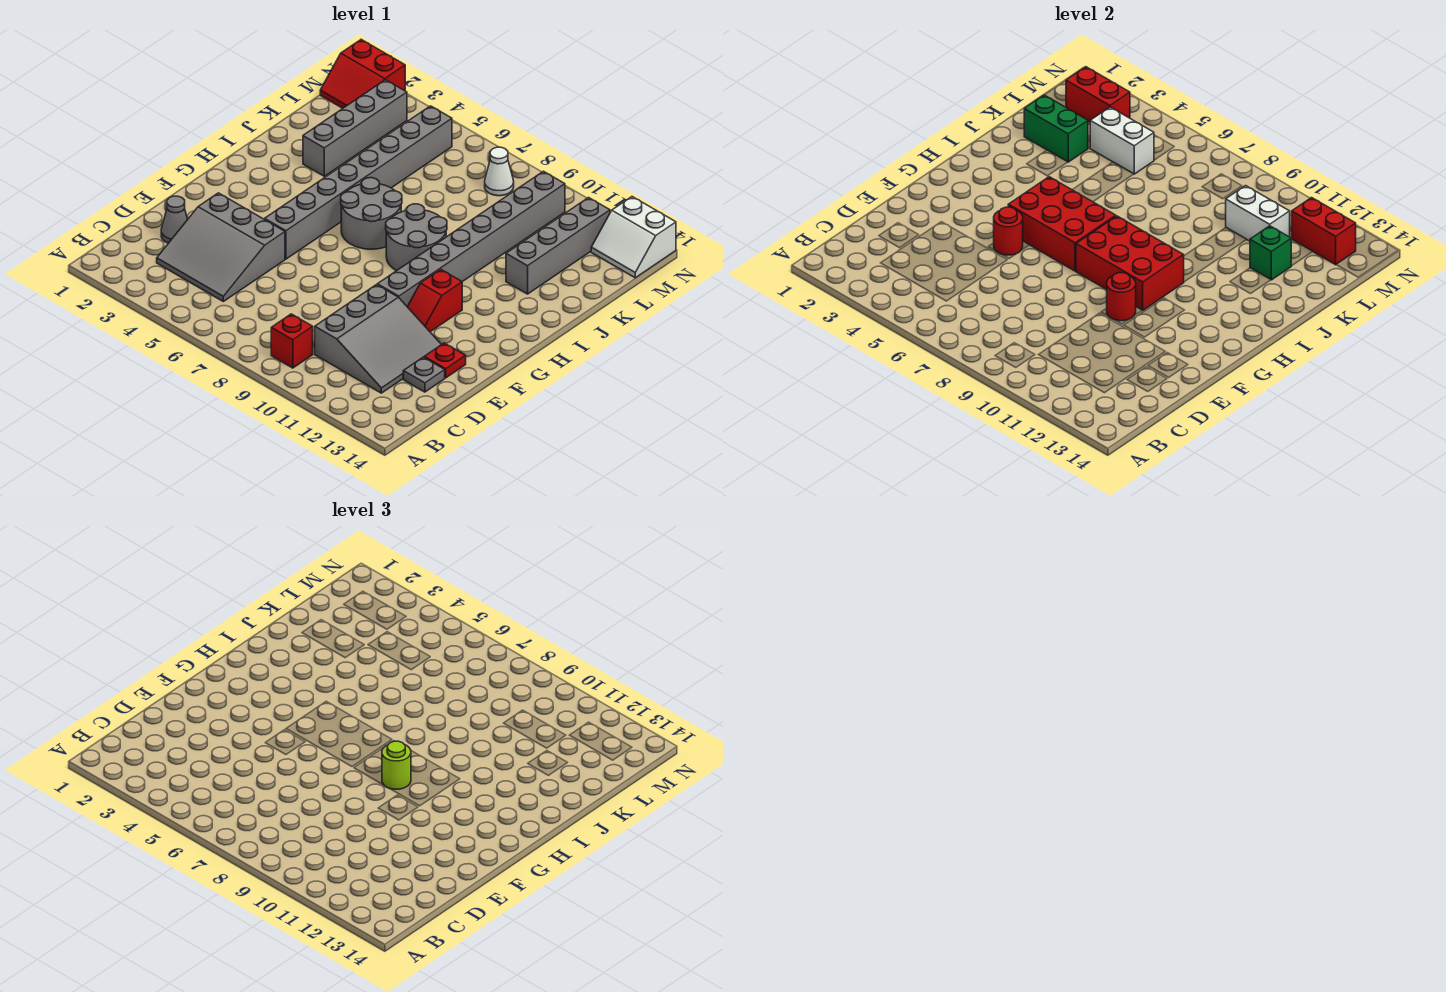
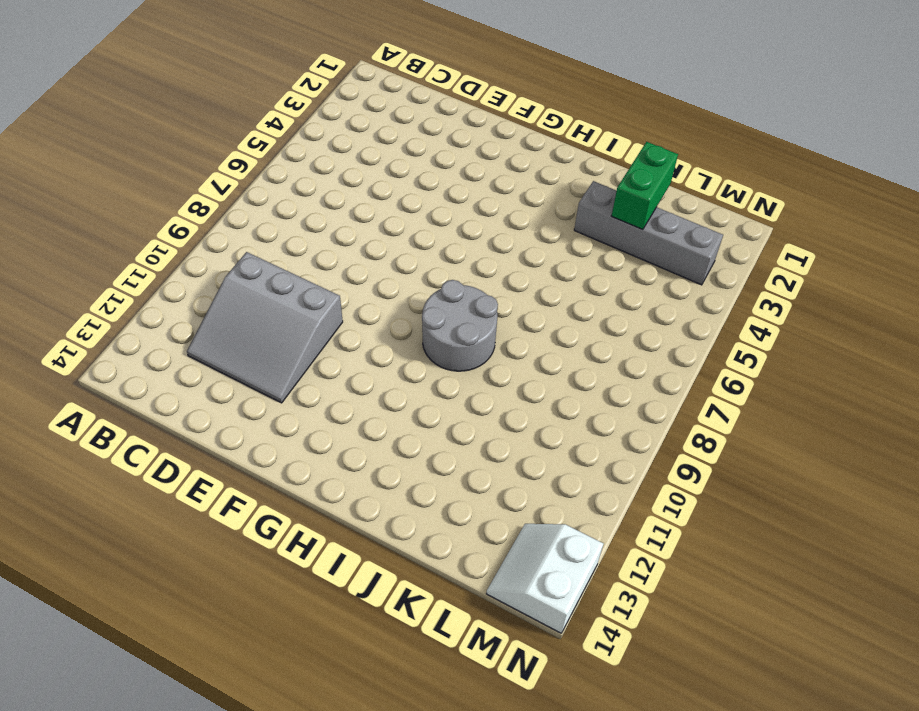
none -> red brick B9 level 1
none -> grey slope C3:E5 level 1 top E
none -> grey cone D2 level 1

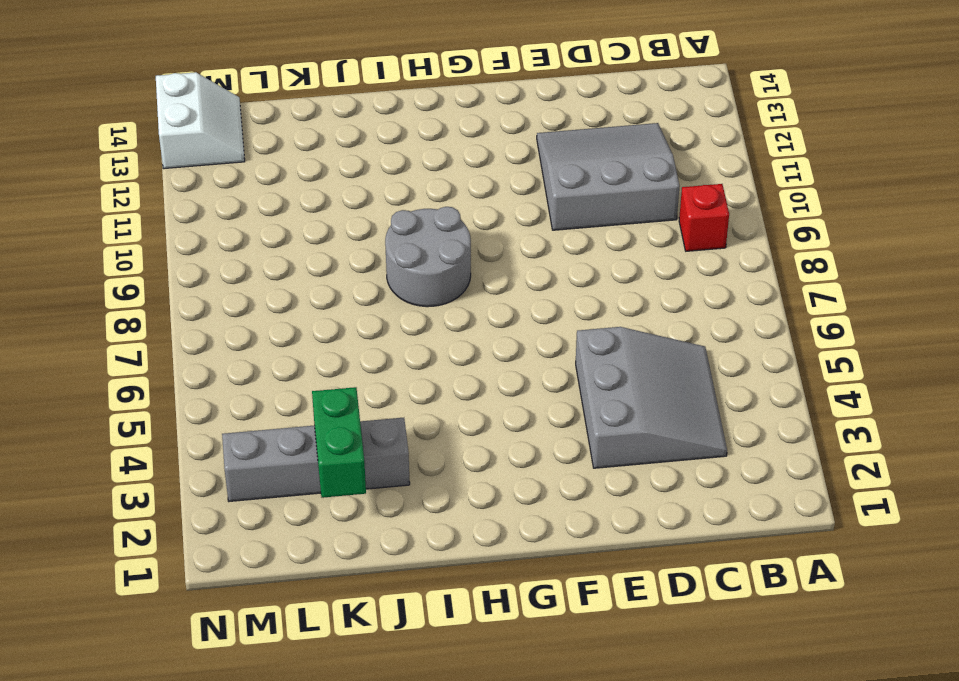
none -> grey cone D2 level 1
none -> grey plate D13 level 1
none -> red plate E13 level 1

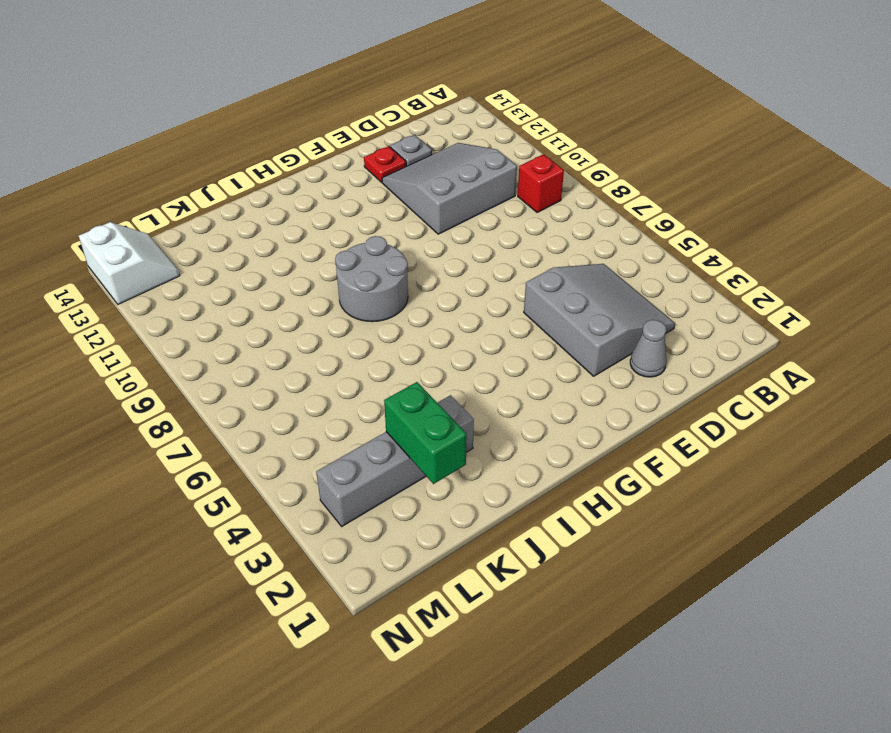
none -> grey brick F5:M5 level 1
none -> grey brick F10:M10 level 1
none -> red slope F11:G11 level 1 top G

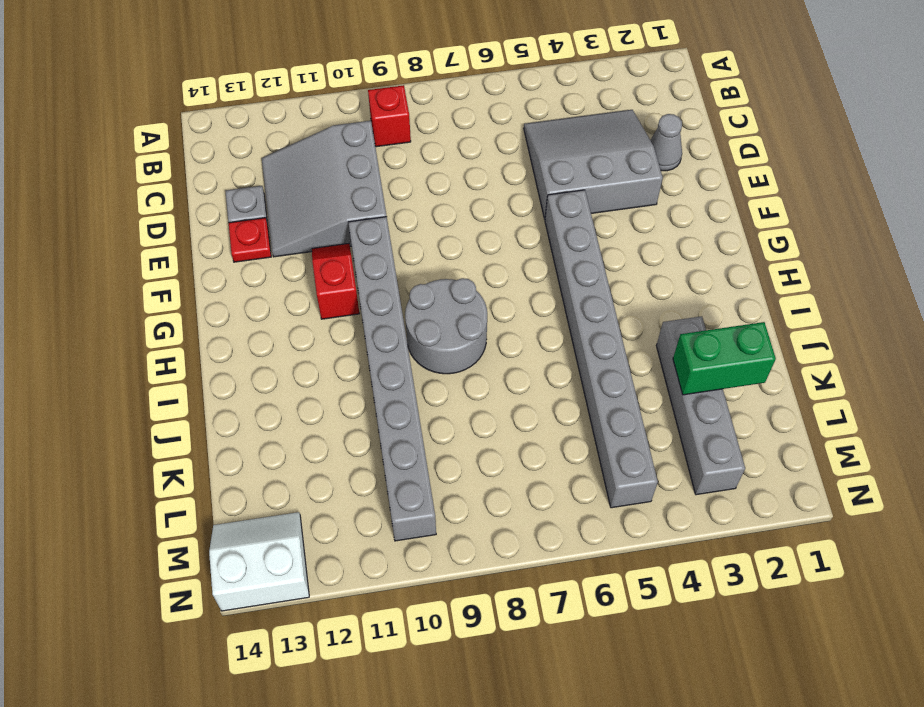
none -> grey round brick H6:I7 level 1
none -> grey brick J12:M12 level 1
none -> red slope M1:N2 level 1 top N

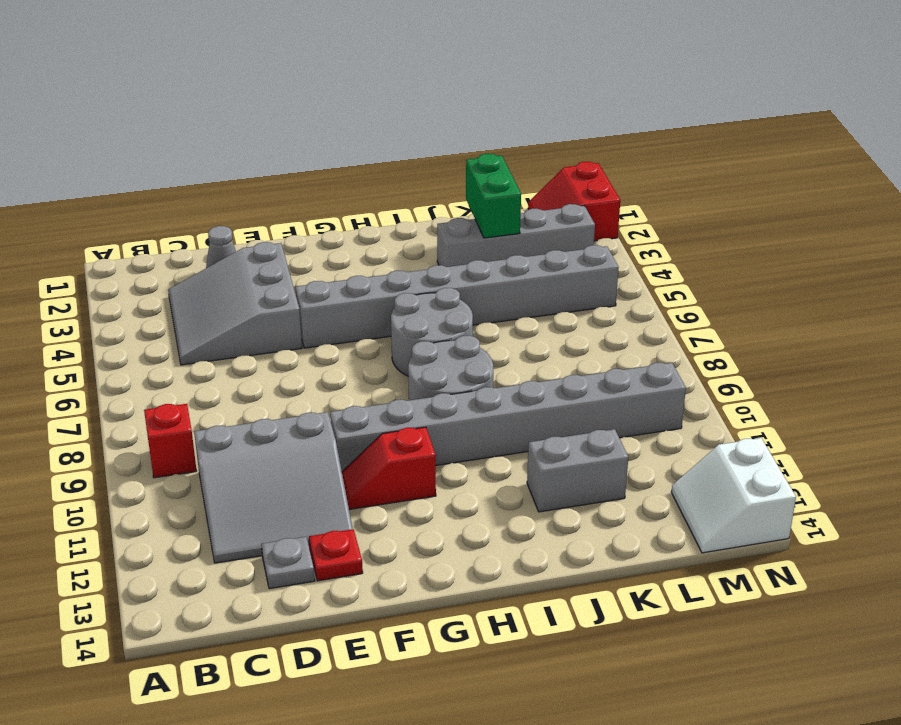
grey brick J12:K12 level 1 -> grey brick J12:M12 level 1
none -> white cone M8 level 1
none -> red round brick F5 level 2
none -> red round brick F10 level 2

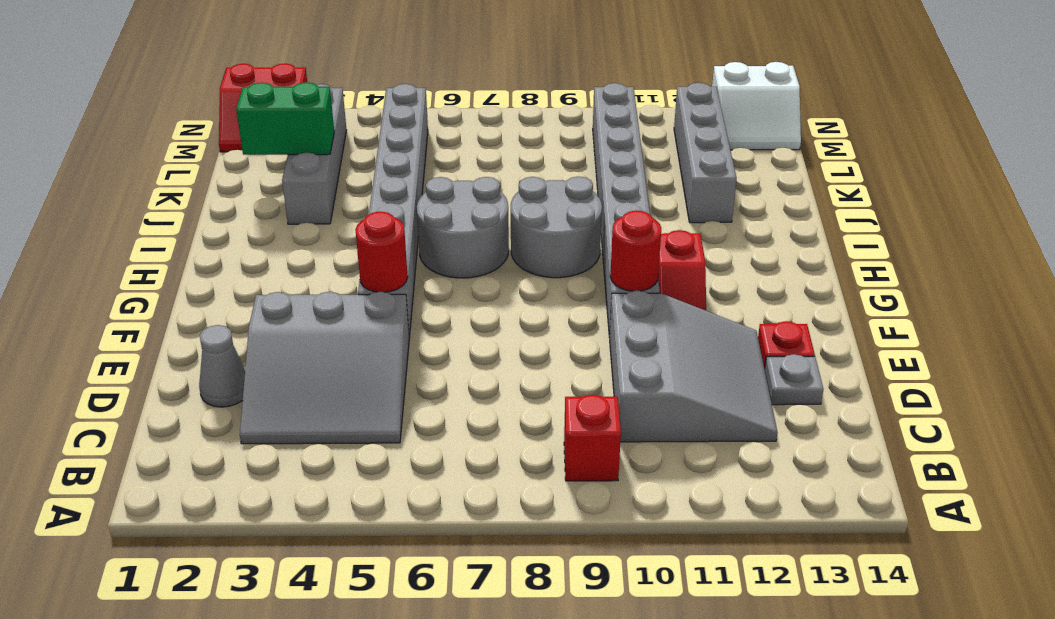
none -> white cone M8 level 1
none -> red brick G5:H7 level 2
none -> red brick G8:H10 level 2

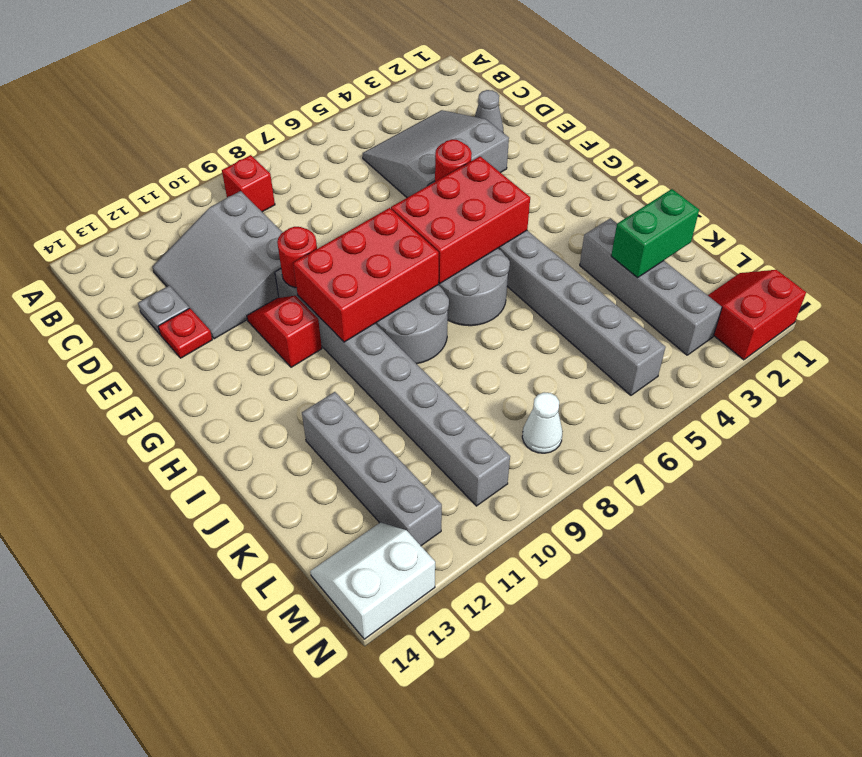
none -> green brick K12 level 2
none -> white brick L4:L5 level 2
none -> white brick L10:L11 level 2

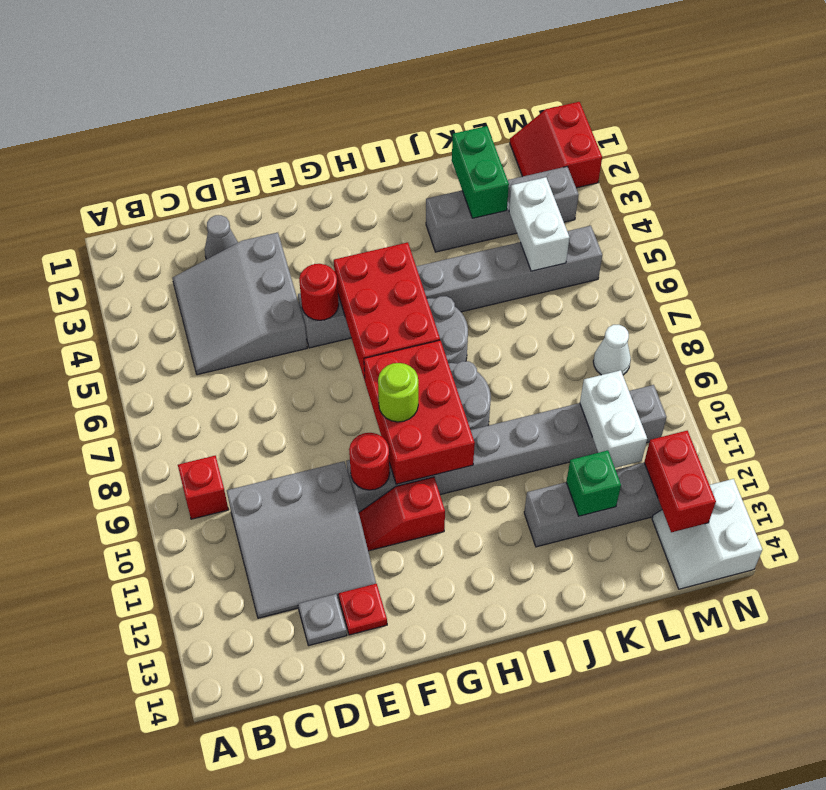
none -> red brick M2:M3 level 2

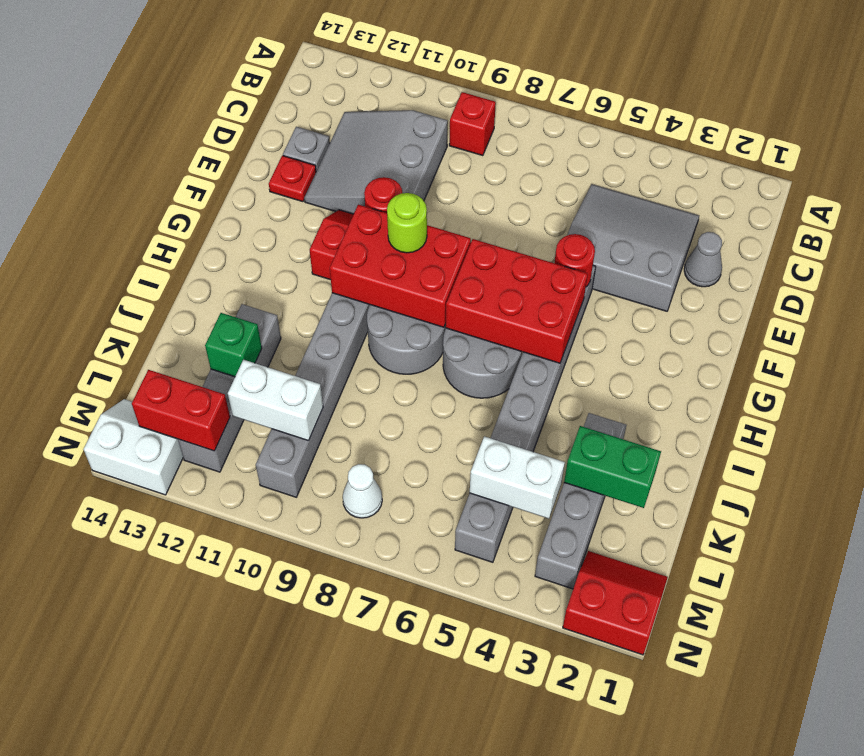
none -> red brick M2:M3 level 2

